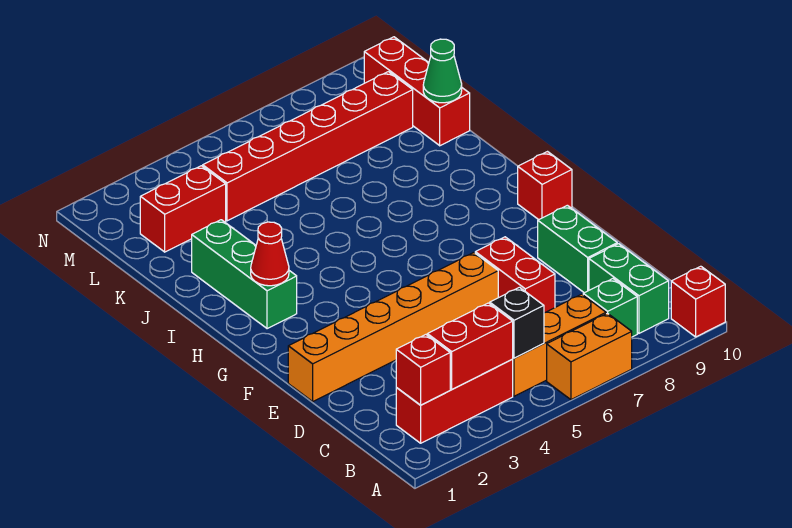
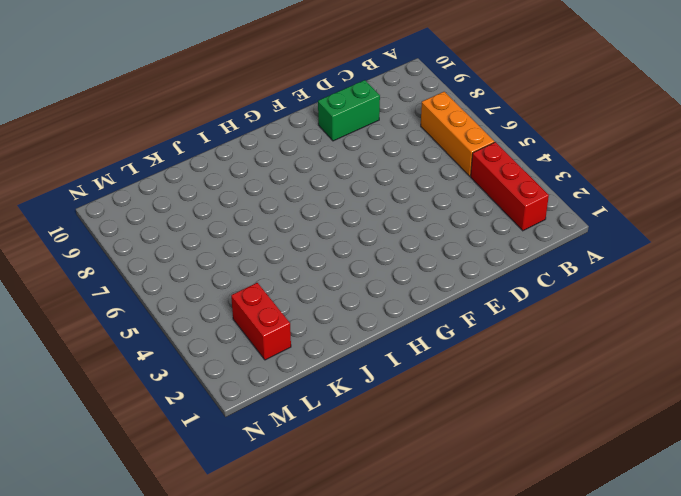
none -> orange brick A6:A7 level 1
none -> red brick A10 level 1
none -> green brick B8 level 1

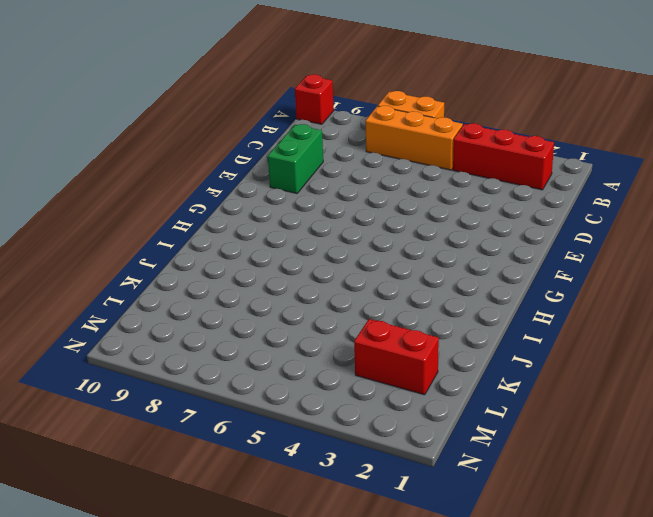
none -> green brick B8 level 1
none -> green brick B9:C9 level 1
none -> red brick D7:E7 level 1

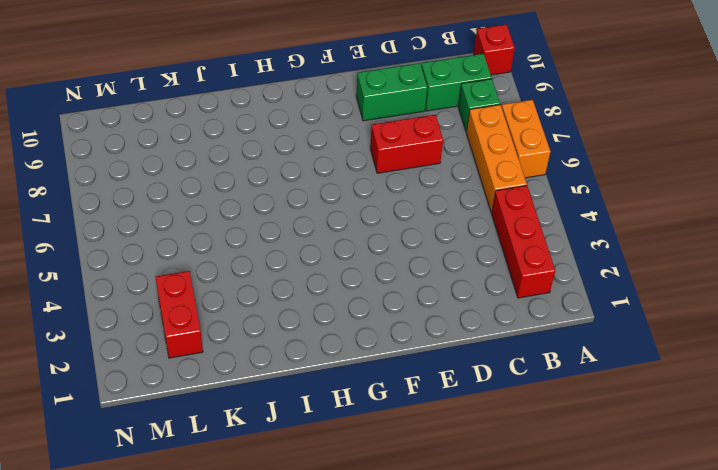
none -> orange brick E1:E6 level 1
none -> red brick G10 level 1
none -> green brick H2:J2 level 1

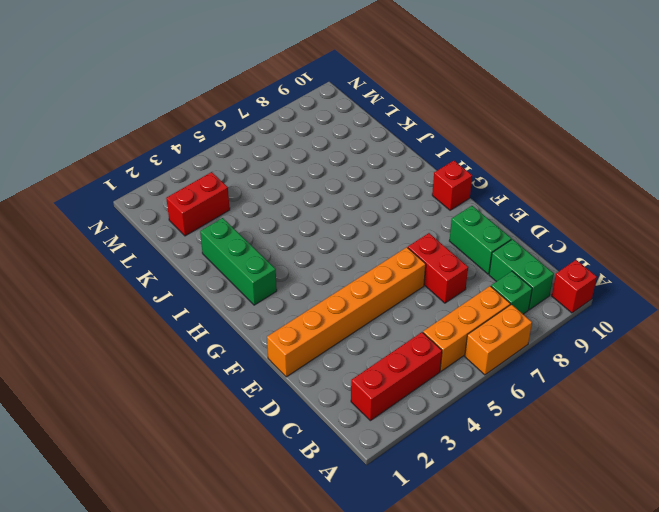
none -> red brick K10:M10 level 1
none -> red brick L4:L9 level 1
none -> red brick B2 level 2

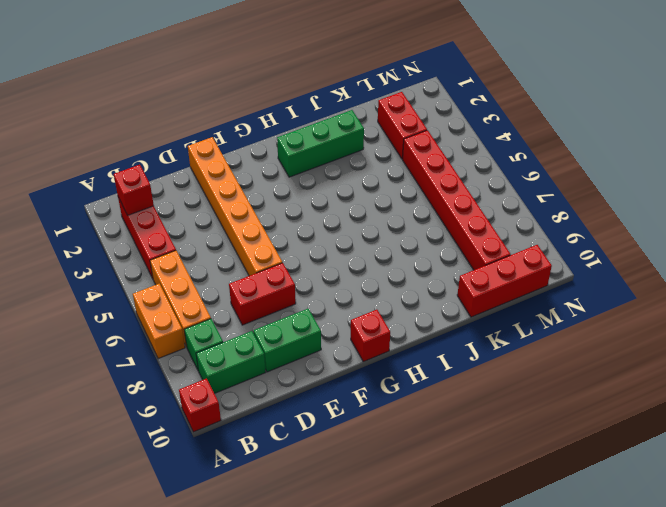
none -> red brick B3:B4 level 2
none -> black brick B5 level 2
none -> red cone H2 level 2

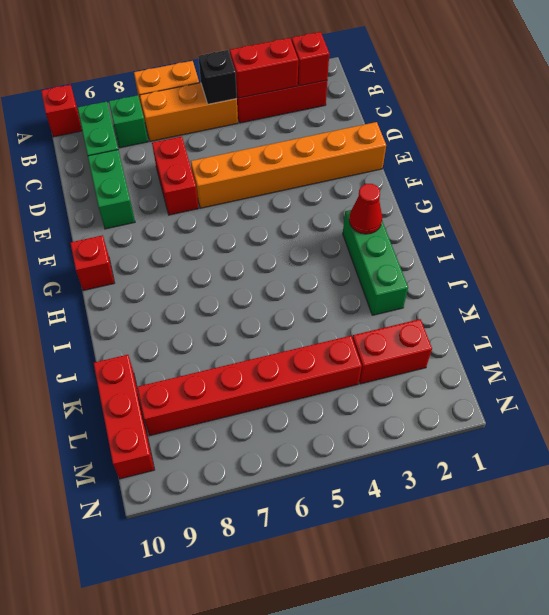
none -> green cone K10 level 2

